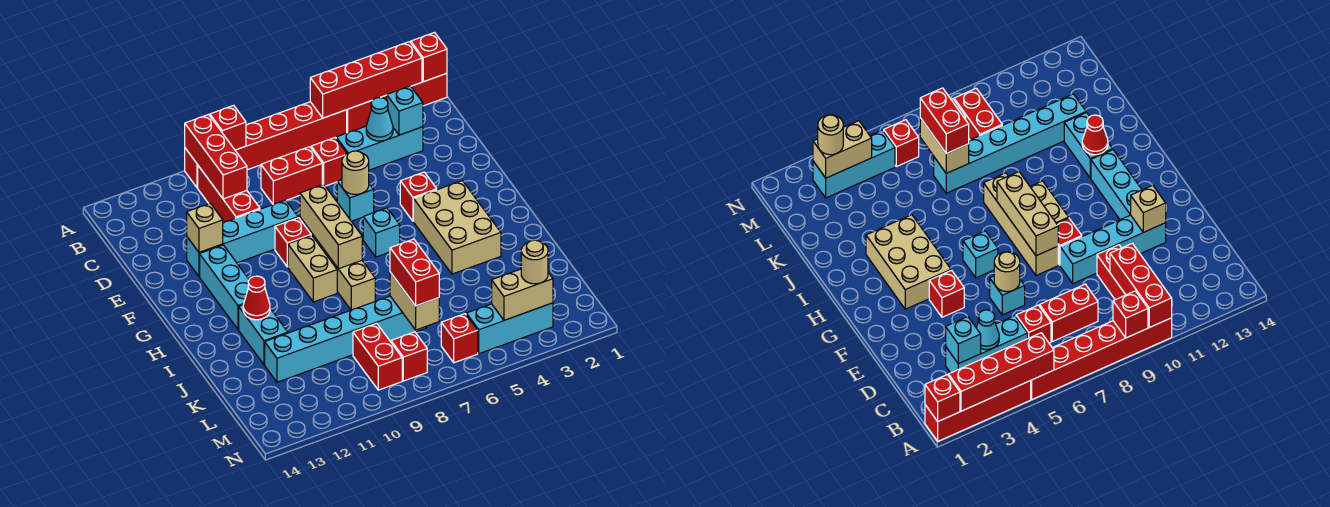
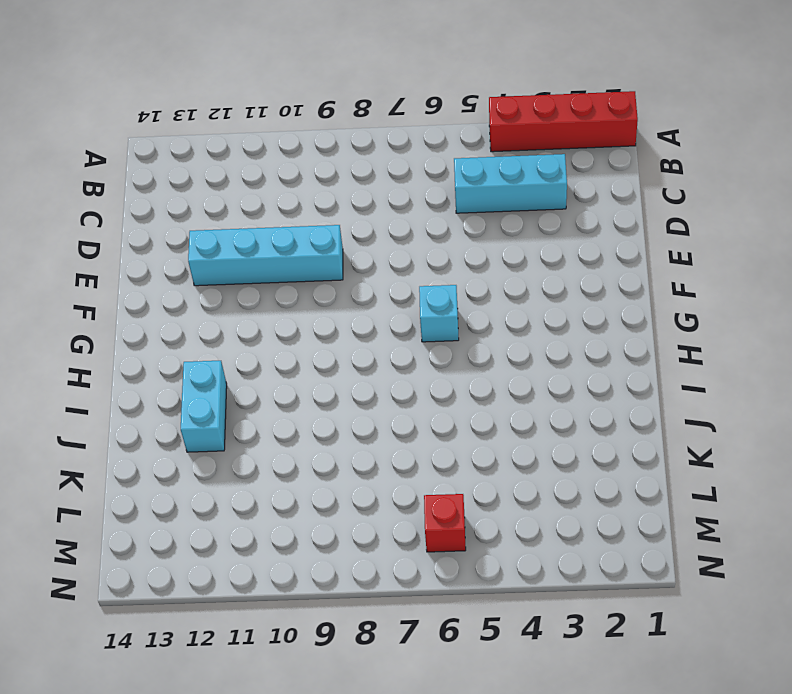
none -> red brick A5:A10 level 1
none -> red brick B10:D10 level 1
none -> red brick C6 level 1
none -> red brick C7:C8 level 1

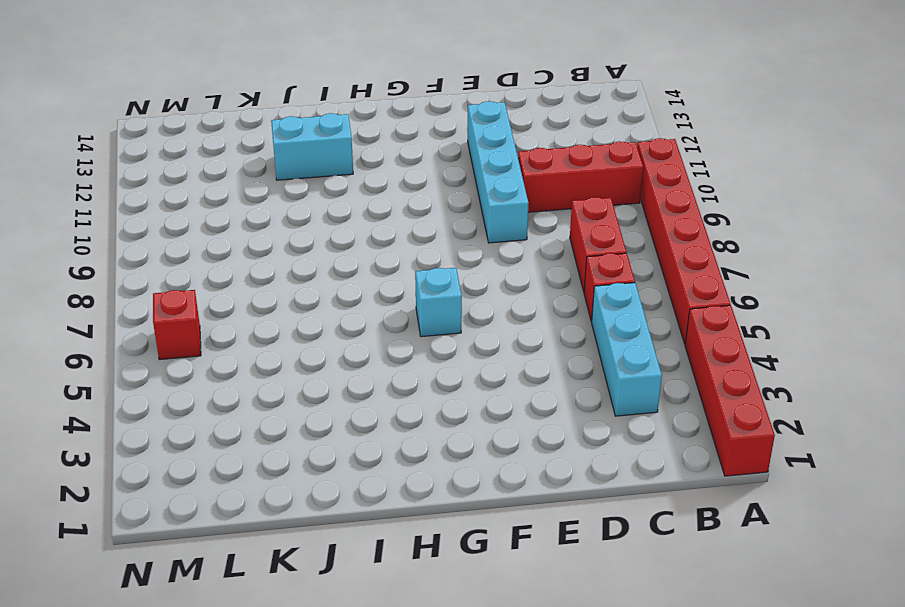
none -> cyan brick E6 level 1
none -> red brick F4 level 1
none -> tan brick F8:I8 level 1
none -> red brick F9 level 1

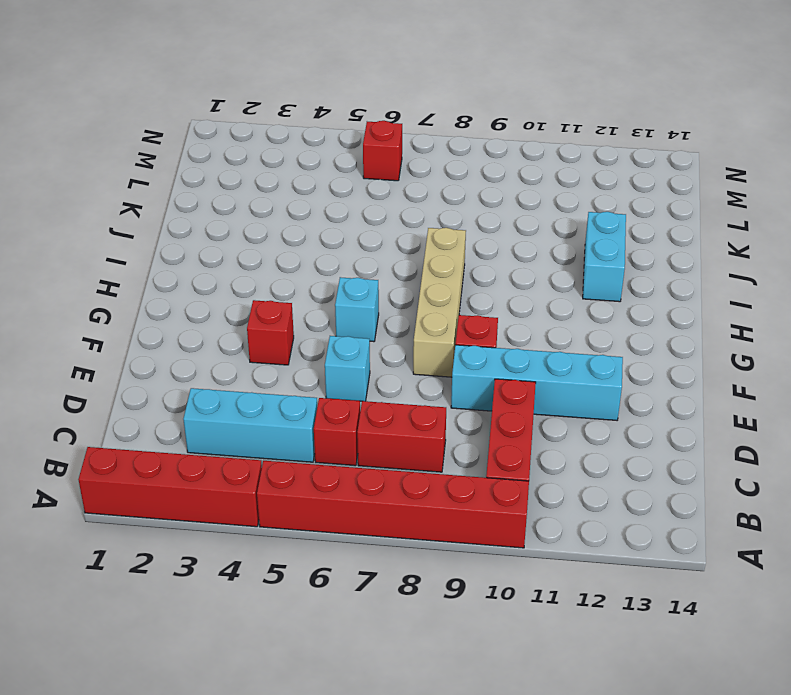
none -> cyan brick F12:H12 level 1
none -> tan brick G3:I4 level 1
none -> tan brick G9:H9 level 1
none -> cyan brick K7:K12 level 1

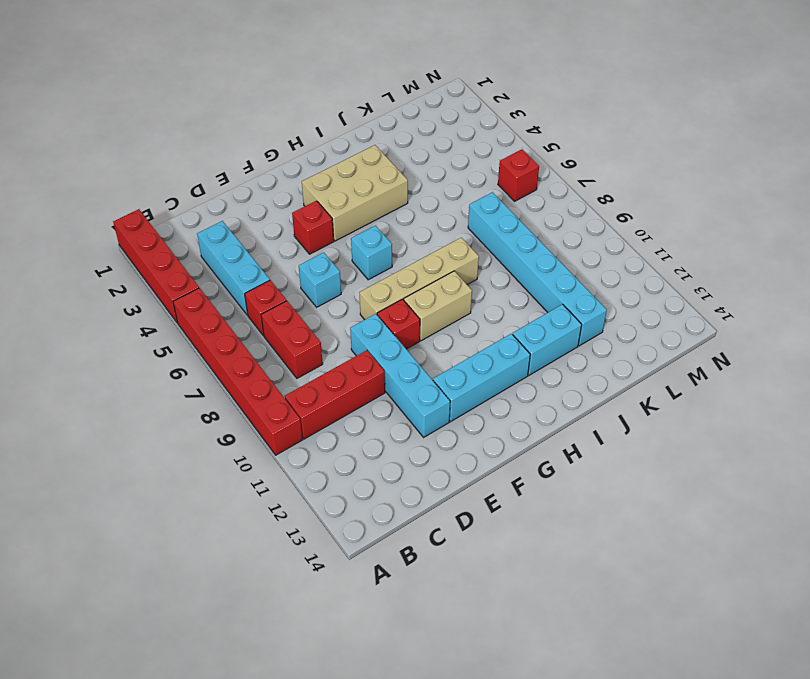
none -> red brick L9:M9 level 1
none -> cyan brick M3:M5 level 1
none -> red brick M8 level 1
none -> red brick A1 level 2

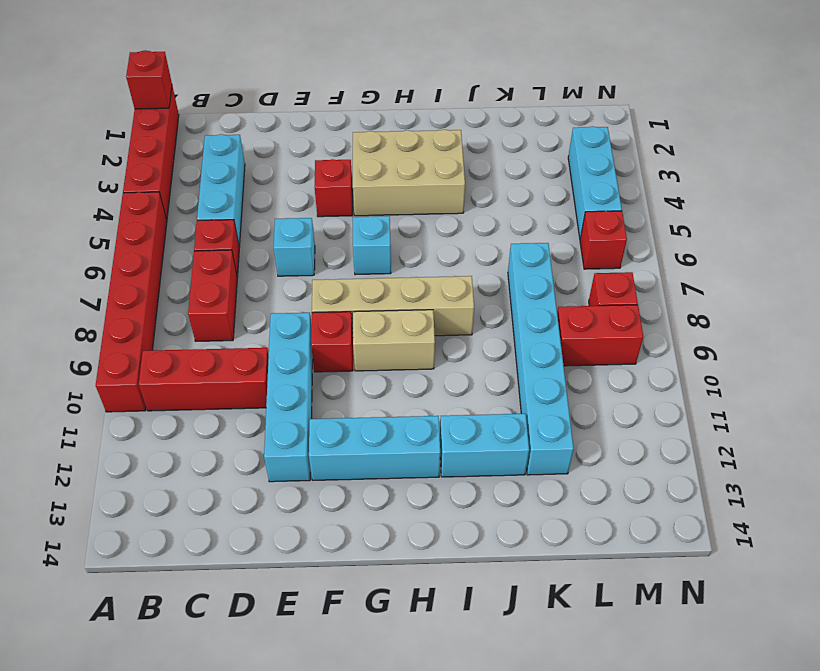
none -> red brick A2:A5 level 2
none -> red brick A9 level 2
none -> red brick A10:C10 level 2
none -> cyan brick C3 level 2

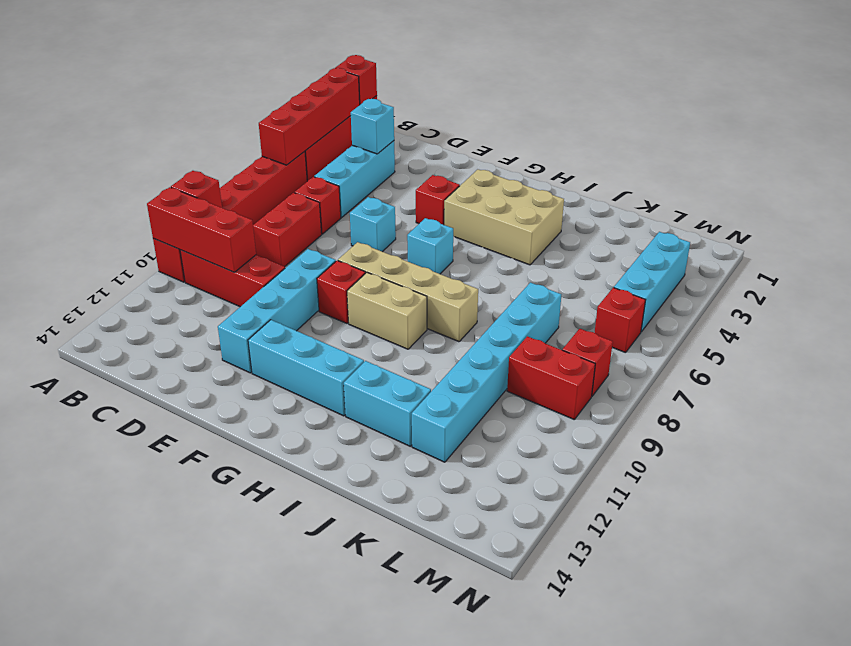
none -> cyan cone C4 level 2
none -> tan round brick E6 level 2
none -> tan brick E12 level 2
none -> tan brick F8:H8 level 2

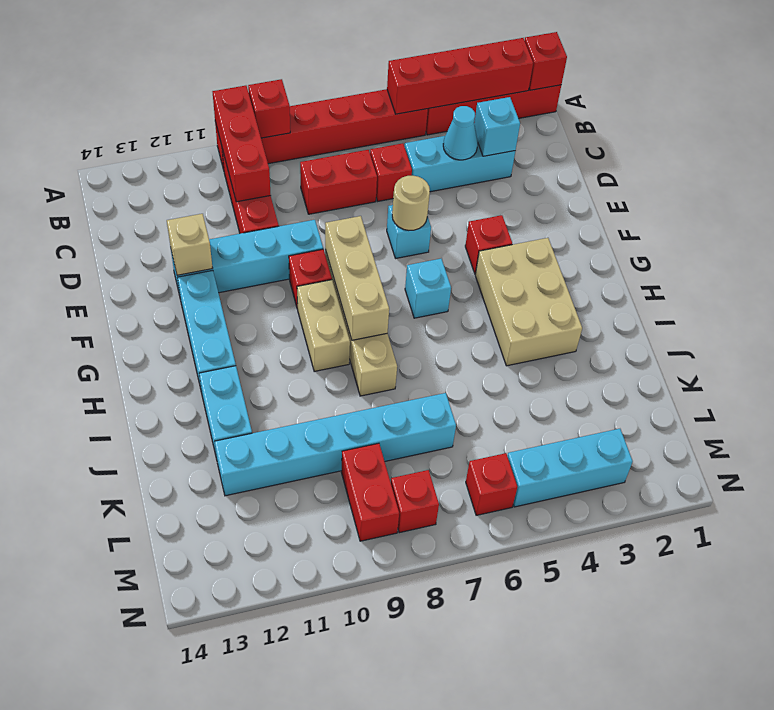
none -> red cone I12 level 2
none -> tan brick K7:L7 level 2
none -> tan brick M3:M4 level 2
none -> red brick K7:L7 level 3

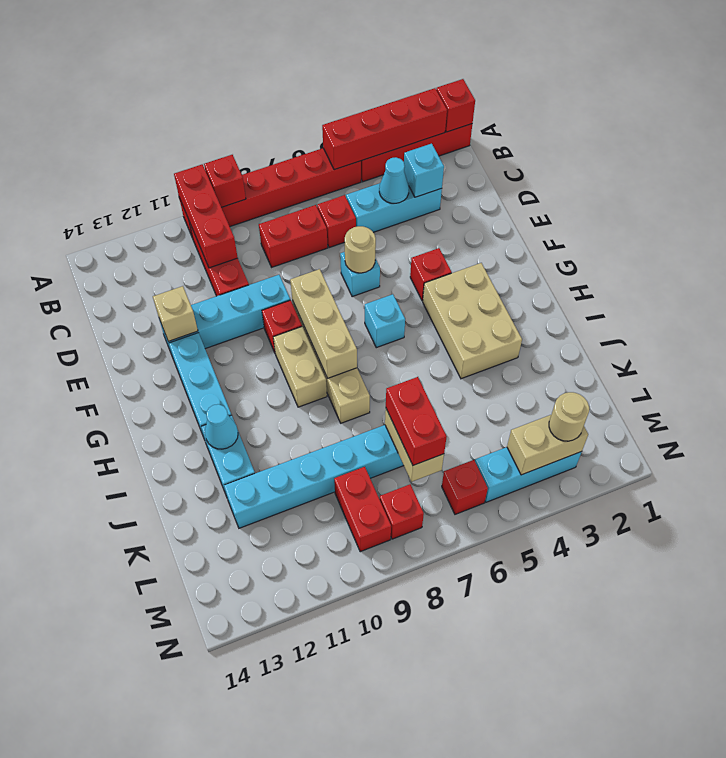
cyan cone I12 level 2 -> red cone I12 level 2

